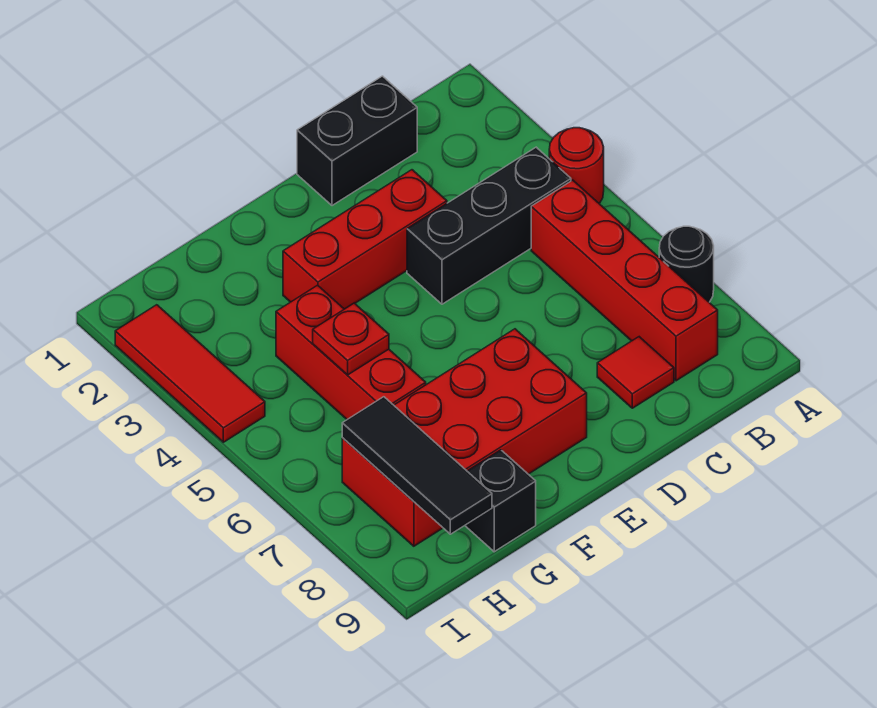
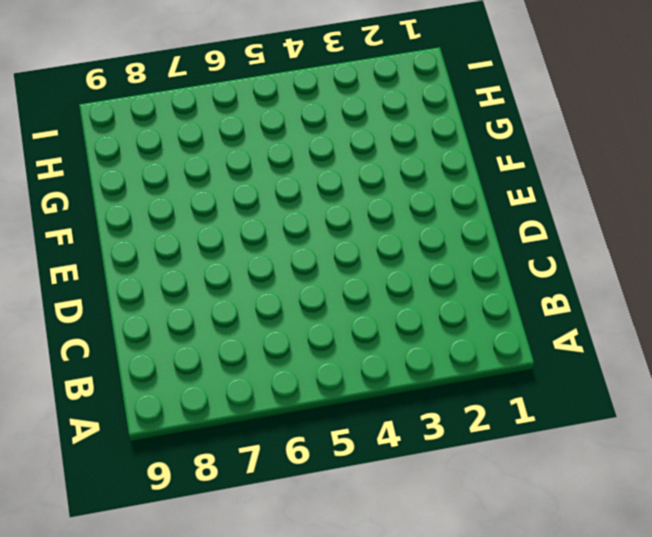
none -> red round brick A4 level 1
none -> black round brick A7 level 1
none -> black brick B4:D4 level 1

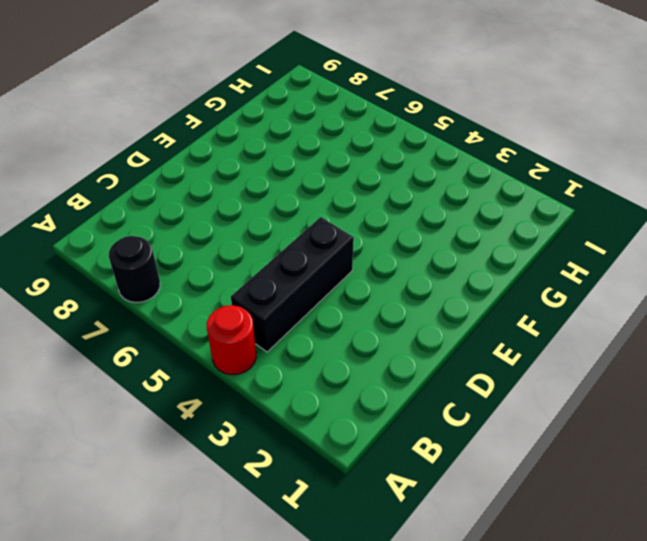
none -> red brick B5:B8 level 1
none -> black brick C1:D1 level 1
none -> red tile C8 level 1

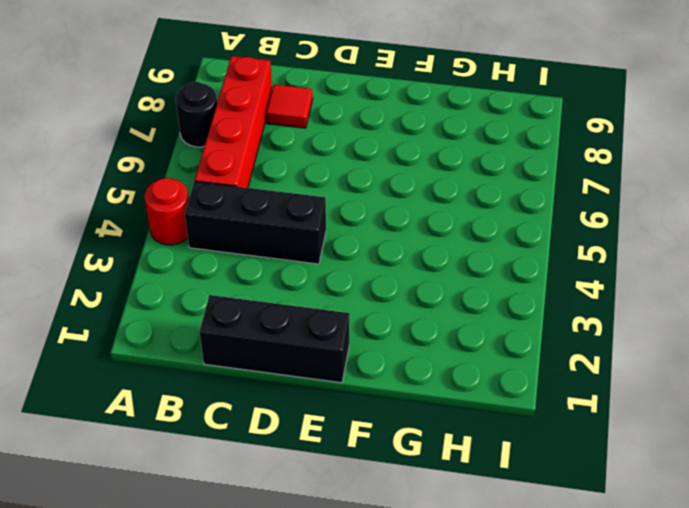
black brick C1:E1 level 1 -> black brick C1:D1 level 1
none -> red brick D3:F3 level 1
none -> red brick E7:H8 level 1
none -> red brick G4:G6 level 1

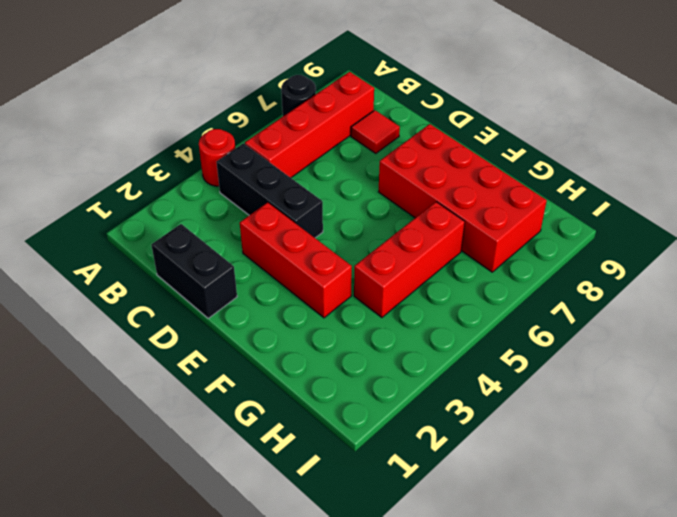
none -> black brick G9 level 1
none -> red tile I2:I4 level 1
none -> red plate G5 level 2

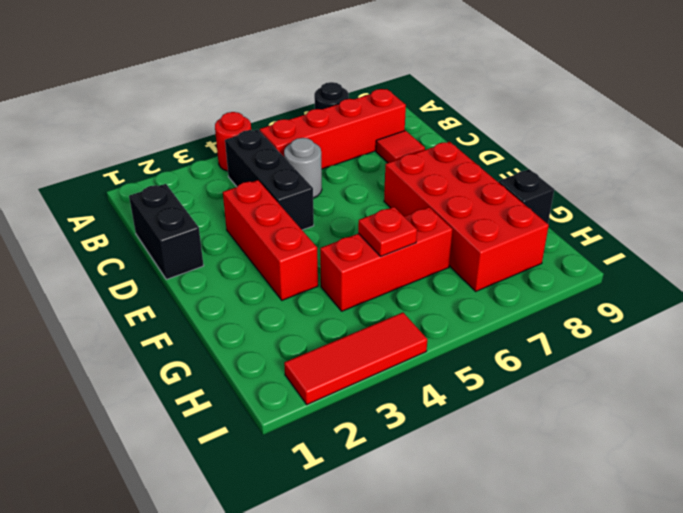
grey round brick C5 level 1 -> none
none -> black tile H7:H9 level 2

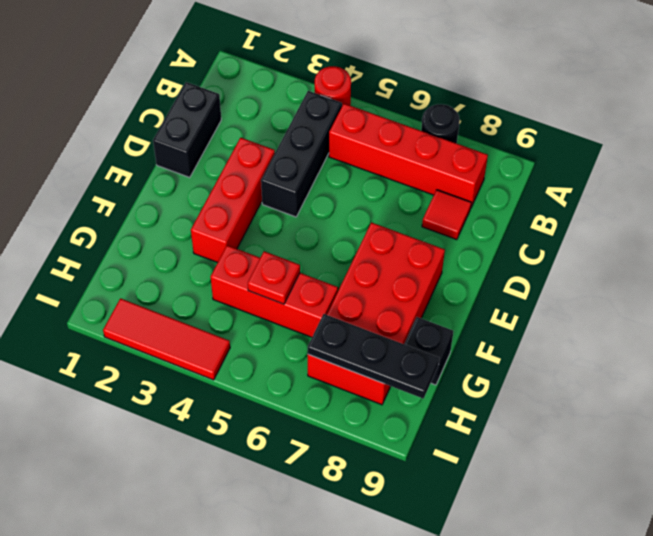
black plate H7:H9 level 2 -> black tile H7:H9 level 2

